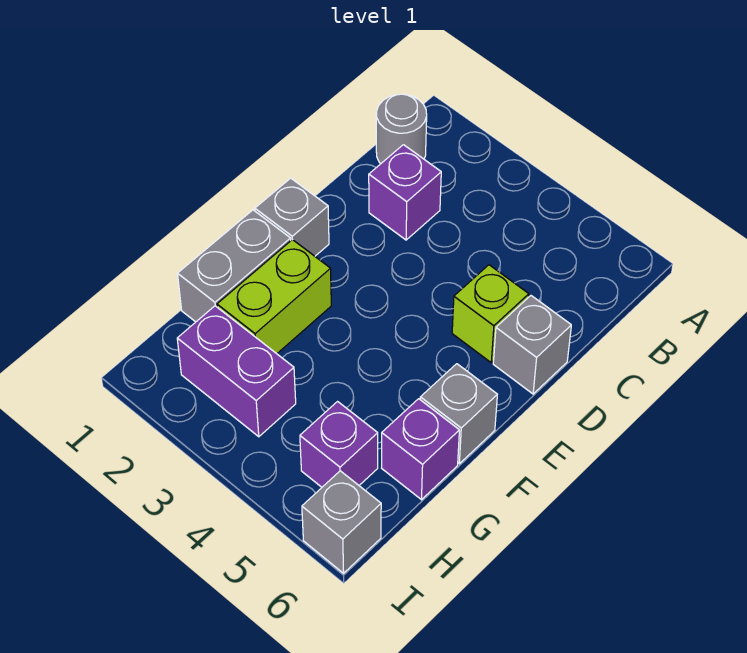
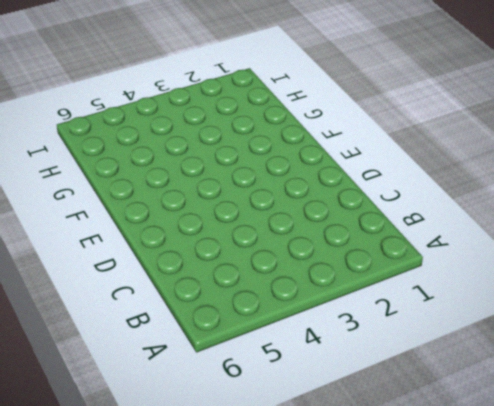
none -> grey round brick B1 level 1
none -> purple brick C2 level 1
none -> lime brick D5 level 1

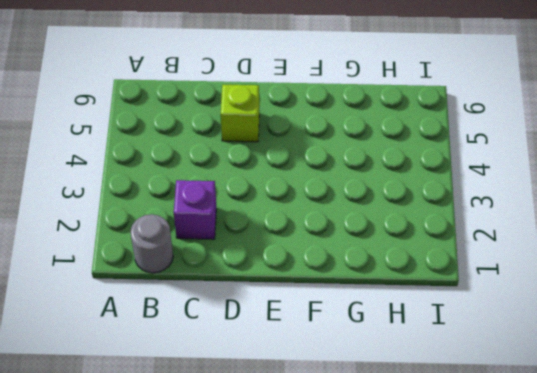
none -> grey brick D6 level 1
none -> grey brick E1 level 1
none -> grey brick F1:G1 level 1

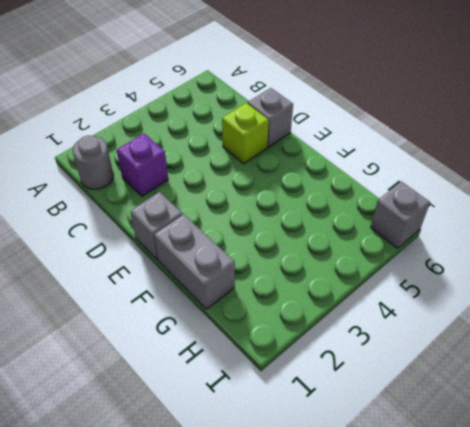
none -> lime brick F2:G2 level 1
none -> grey brick F6 level 1
none -> purple brick G6 level 1

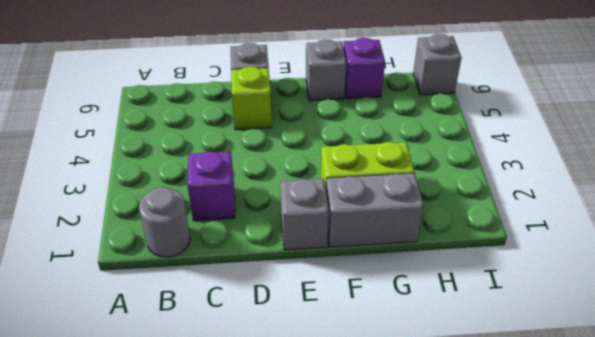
none -> purple brick H2:H3 level 1
none -> purple brick H5 level 1

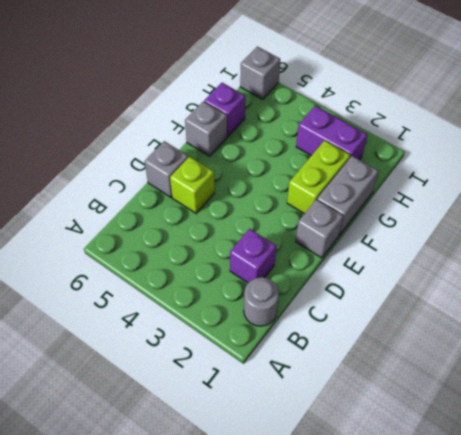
none -> purple brick H5 level 1

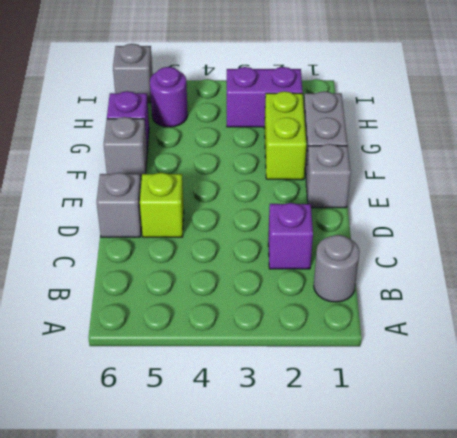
purple round brick H5 level 1 -> purple brick H5 level 1

